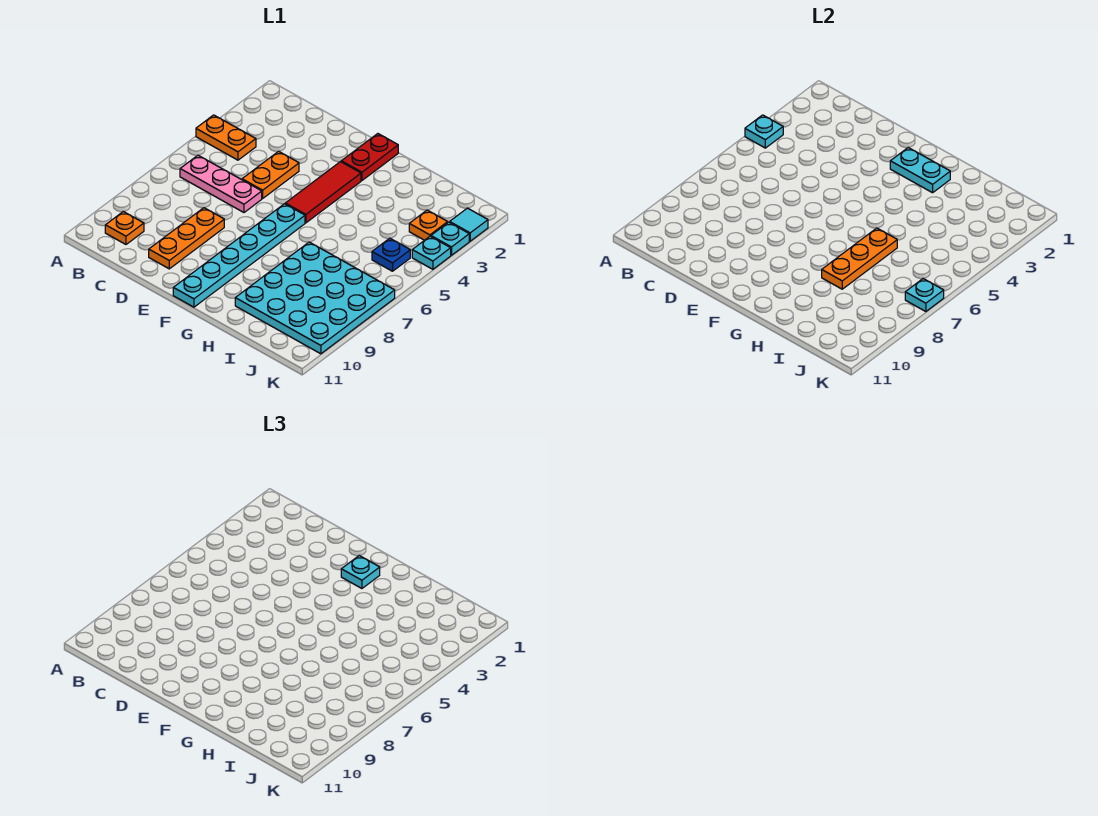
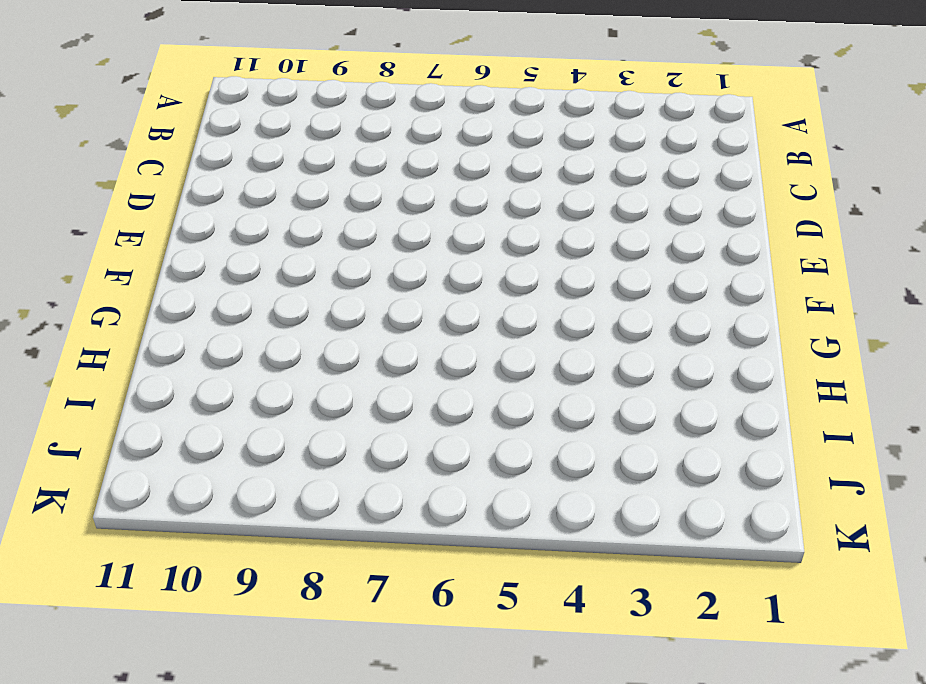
none -> orange plate A4:B4 level 1
none -> pink plate B6:D6 level 1
none -> orange plate B10 level 1

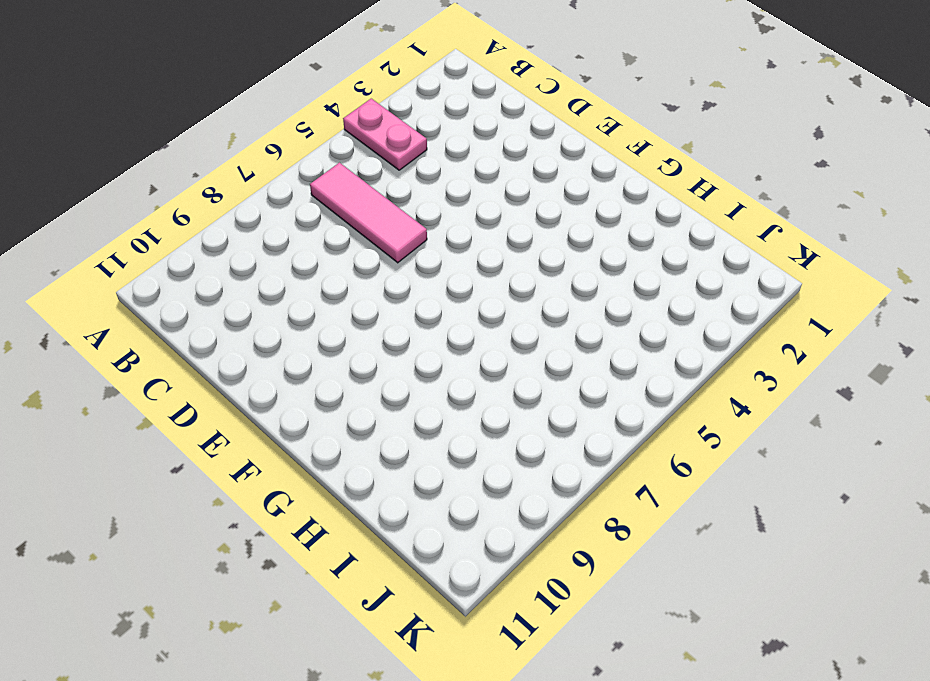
pink plate A4:B4 level 1 -> orange plate A4:B4 level 1
pink tile B6:D6 level 1 -> pink plate B6:D6 level 1
none -> orange plate B10 level 1
none -> orange plate D4:D5 level 1
none -> orange plate D8:D10 level 1

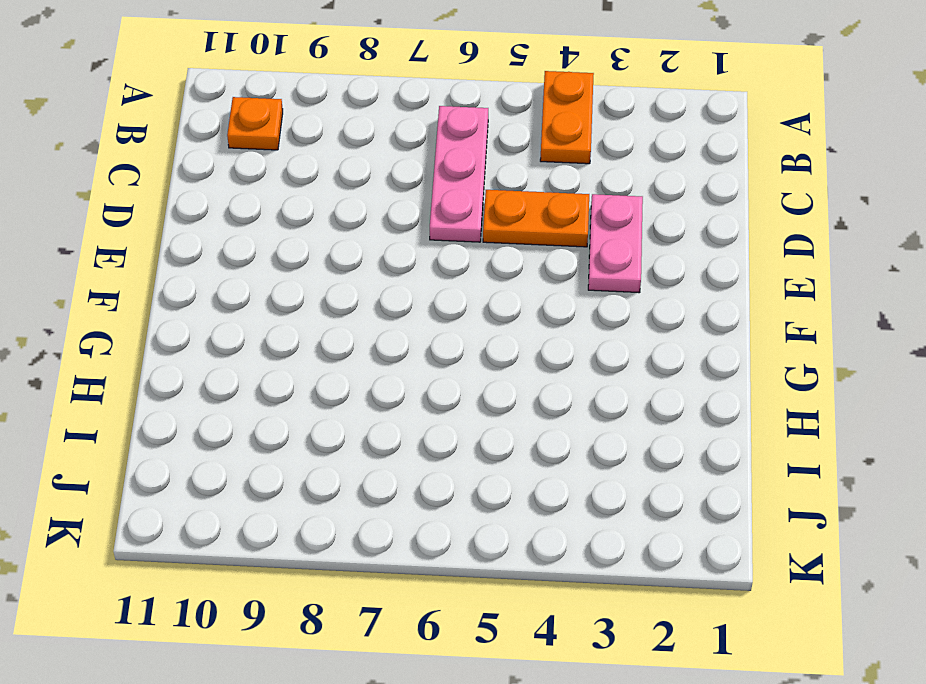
pink plate D3:E3 level 1 -> none
none -> orange plate D8:D10 level 1
none -> red plate F1:F2 level 1
none -> red tile F3:F5 level 1

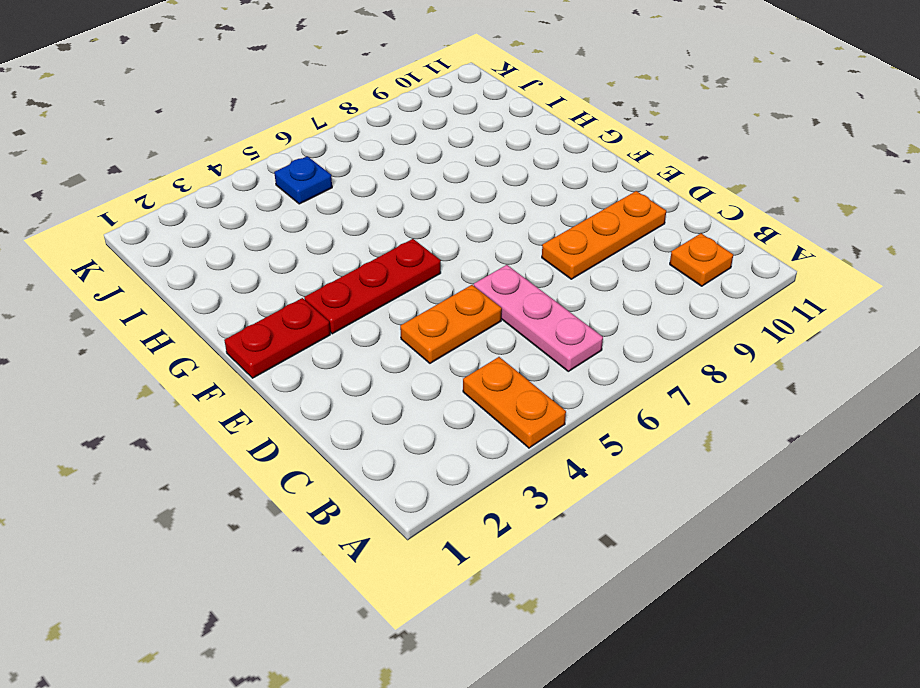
red plate F3:F5 level 1 -> red tile F3:F5 level 1
none -> cyan plate F6:F11 level 1
none -> cyan plate H7:K10 level 1
none -> orange plate J3 level 1

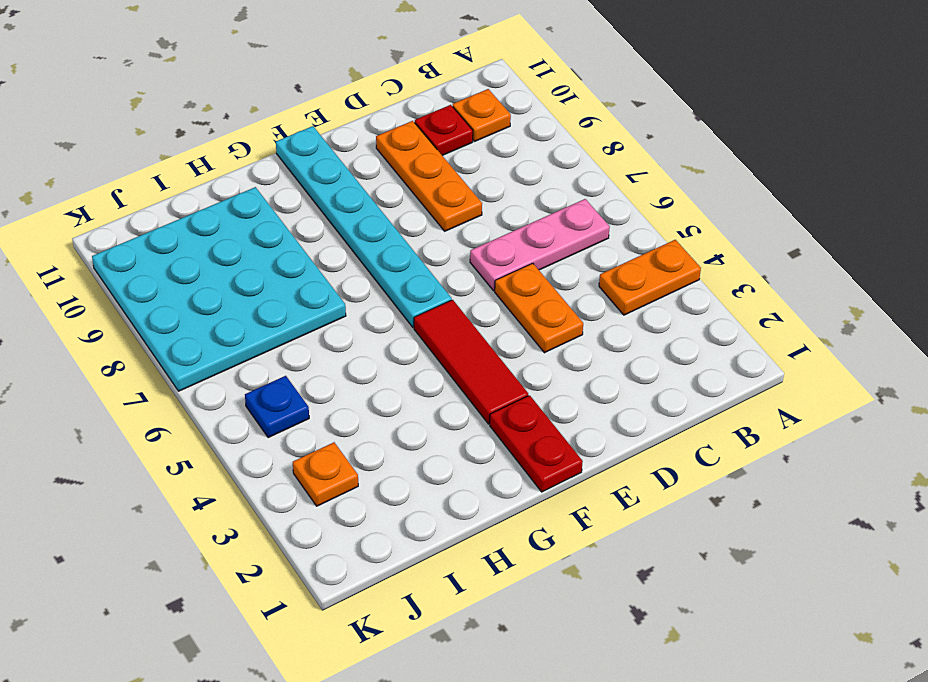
red plate C10 level 1 -> none
none -> cyan tile K2 level 1
none -> cyan plate K3 level 1
none -> cyan plate K4 level 1

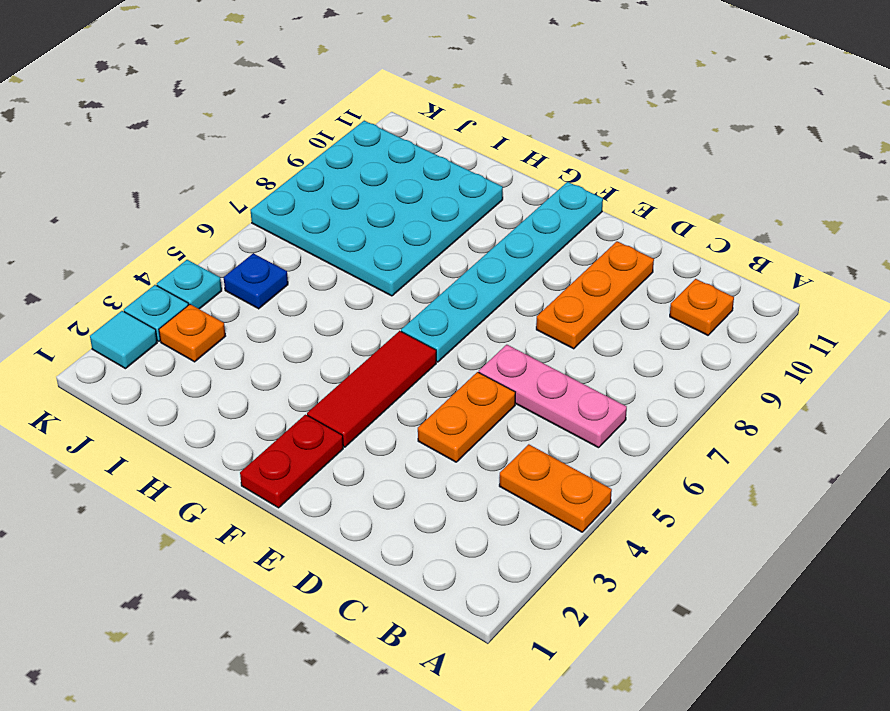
none -> cyan plate A4 level 2
none -> cyan plate F2:G2 level 2
none -> orange plate H6:H8 level 2

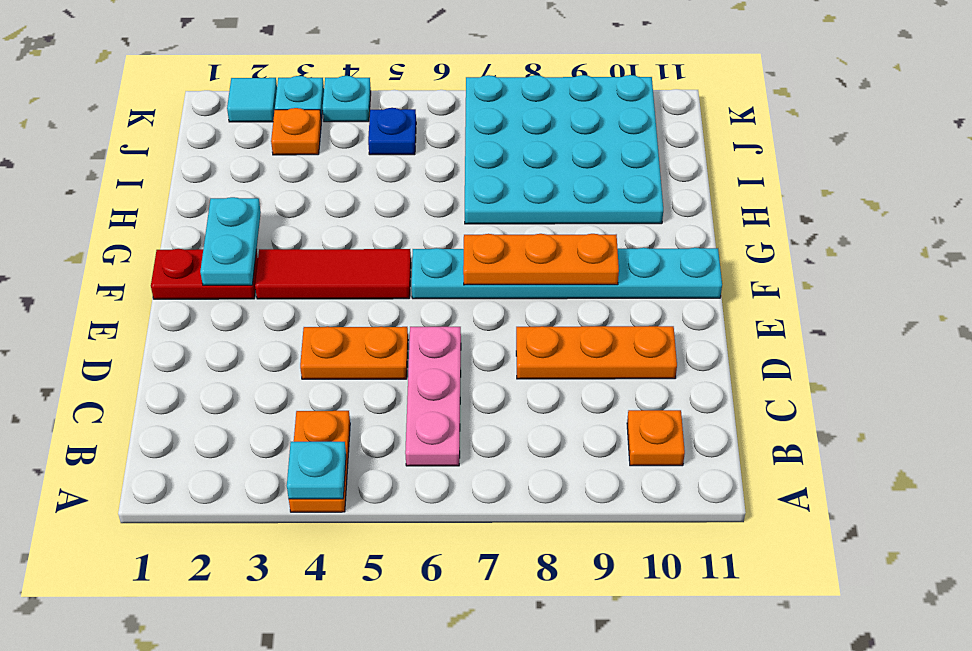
orange plate F7:F9 level 2 -> orange plate H6:H8 level 2
none -> cyan plate K7 level 2
none -> cyan plate F2 level 3

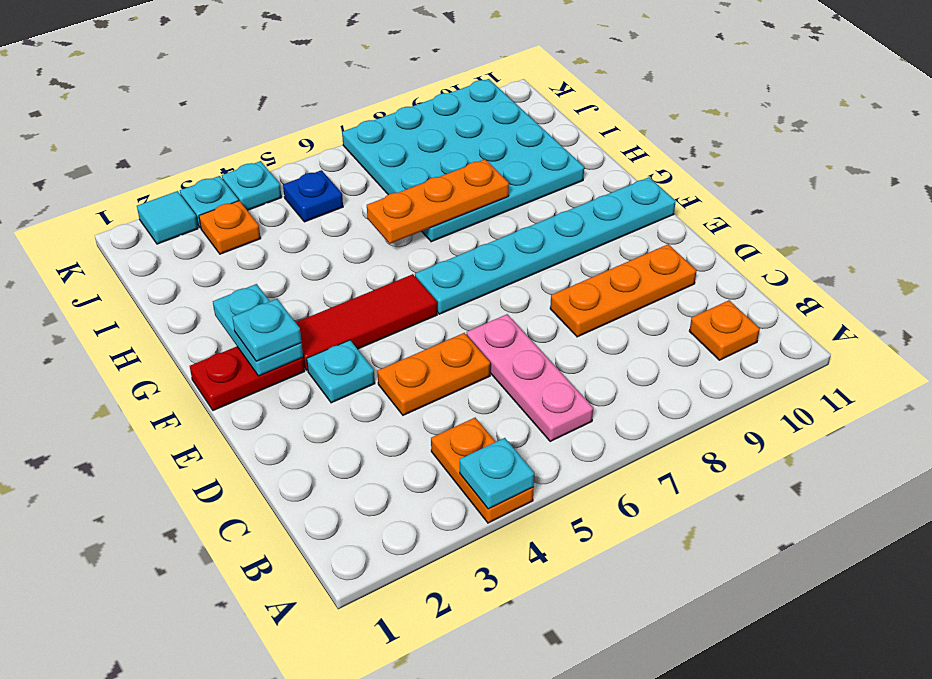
cyan plate E3 level 1 -> cyan plate K7 level 2

